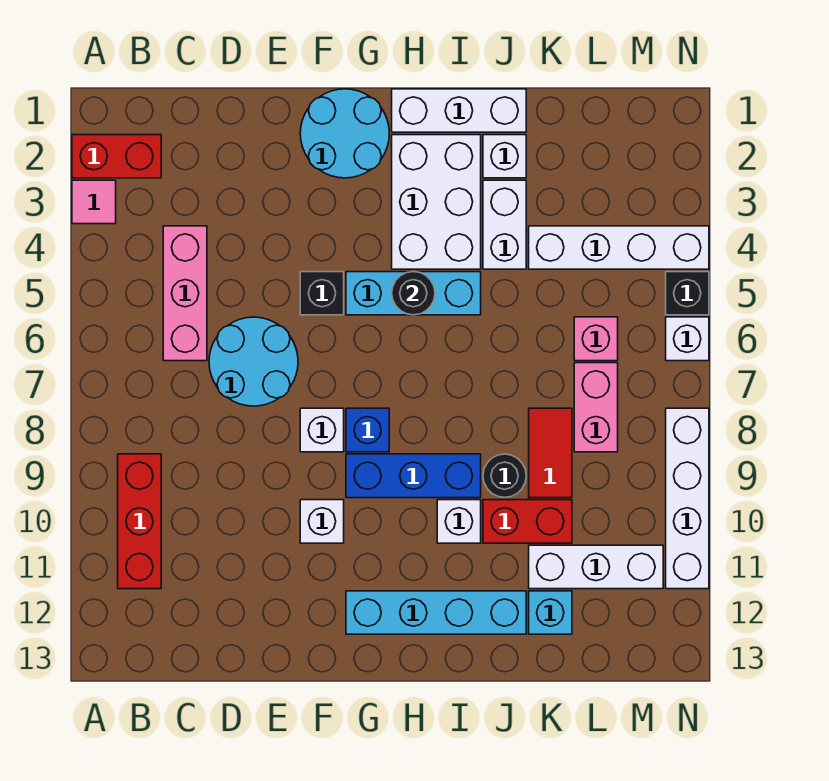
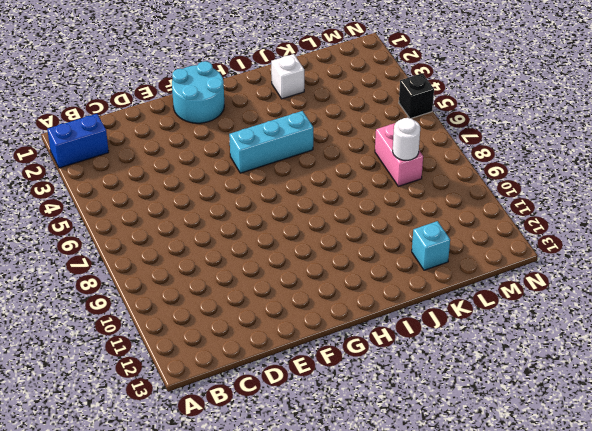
blue brick A2:B2 level 1 -> red brick A2:B2 level 1
white round brick L8 level 2 -> none
none -> pink tile A3 level 1
none -> red brick B9:B11 level 1
none -> pink brick C4:C6 level 1
none -> cyan round brick D6:E7 level 1

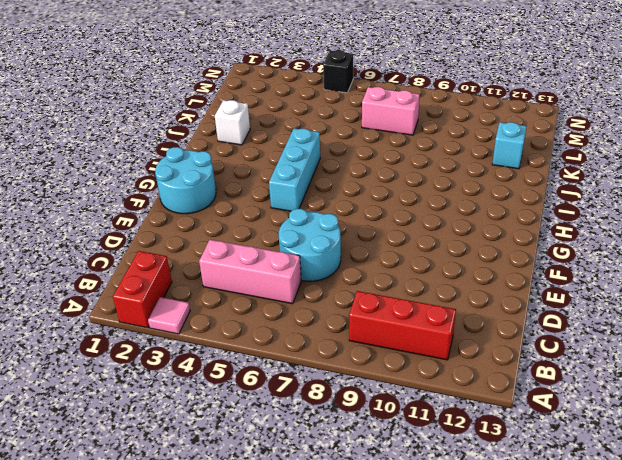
none -> black brick F5 level 1
none -> white brick F8 level 1
none -> white brick F10 level 1
none -> blue brick G8 level 1

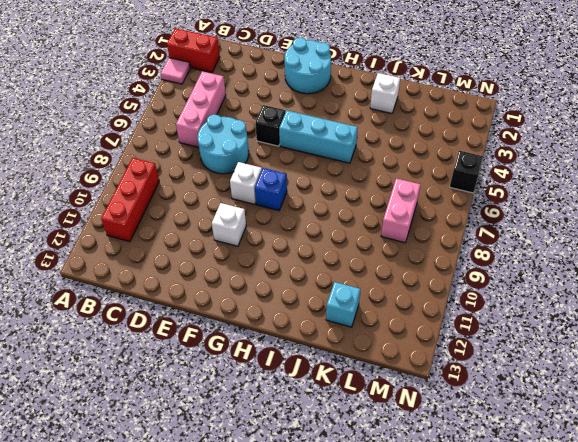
none -> blue brick G9:I9 level 1
none -> cyan brick G12:J12 level 1
none -> white brick H1:J1 level 1
none -> white brick H2:I4 level 1

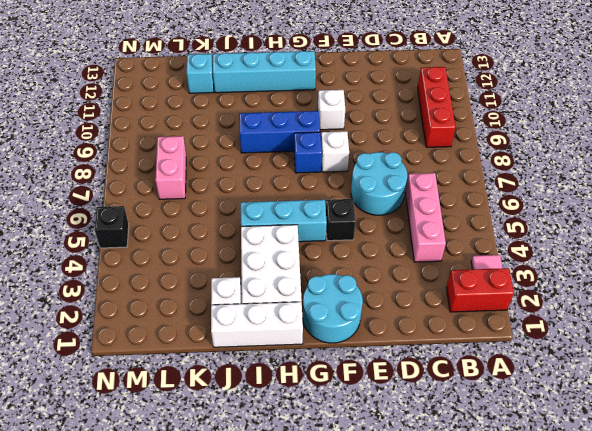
none -> white brick I10 level 1
none -> white brick J3:J4 level 1
none -> black round brick J9 level 1
none -> red brick J10:K10 level 1

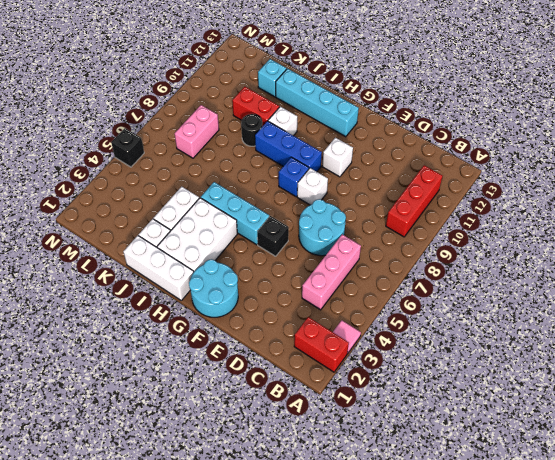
none -> white brick K4:N4 level 1
none -> red tile K8:K9 level 1
none -> white brick K11:M11 level 1
none -> pink brick L6 level 1

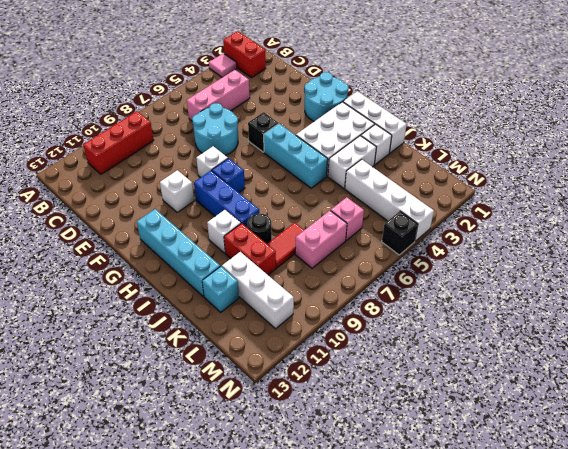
none -> white brick N6 level 1
none -> white brick N8:N11 level 1
none -> black round brick H5 level 2

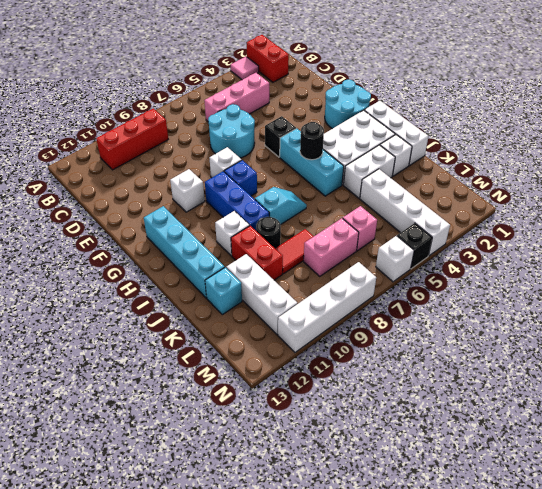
cyan slope I7:I8 level 1 top 8 -> none

